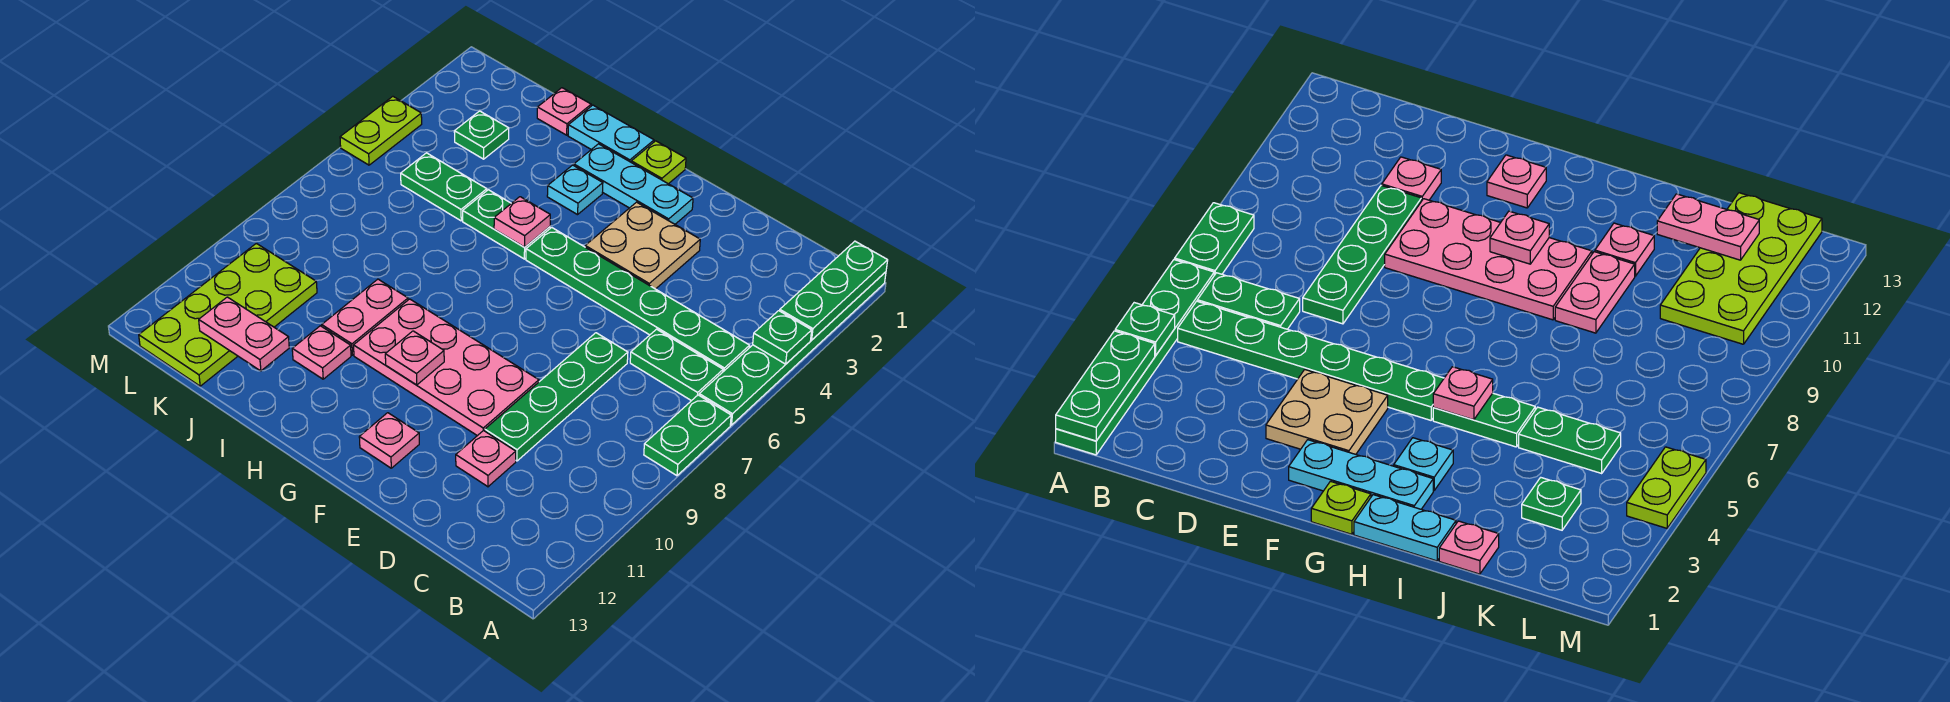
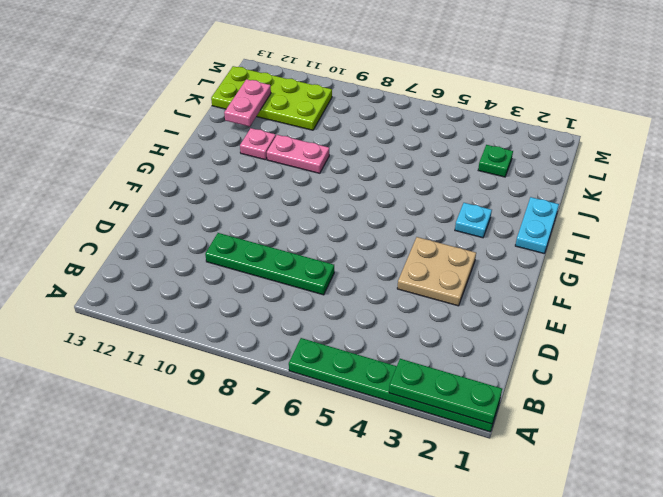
none -> green plate A7:A8 level 1
none -> green plate B5:G5 level 1
none -> green plate B6:C6 level 1

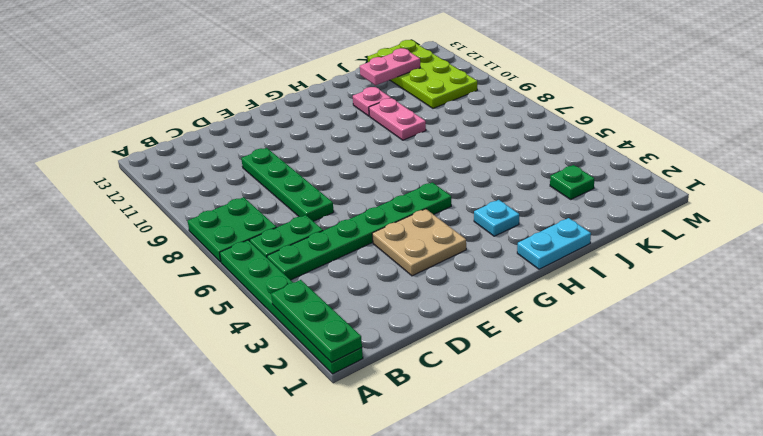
green plate A7:B8 level 1 -> green plate A7:A8 level 1
none -> pink plate D11 level 1
none -> pink plate E9:H10 level 1
none -> cyan plate F2:H2 level 1

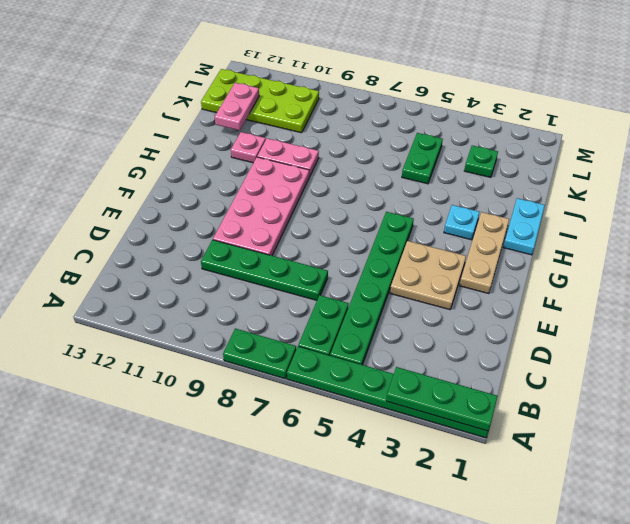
tan plate F2:H2 level 1 -> cyan plate F2:H2 level 1
none -> pink plate D11 level 1
none -> pink plate F12 level 1
none -> lime plate G1 level 1

